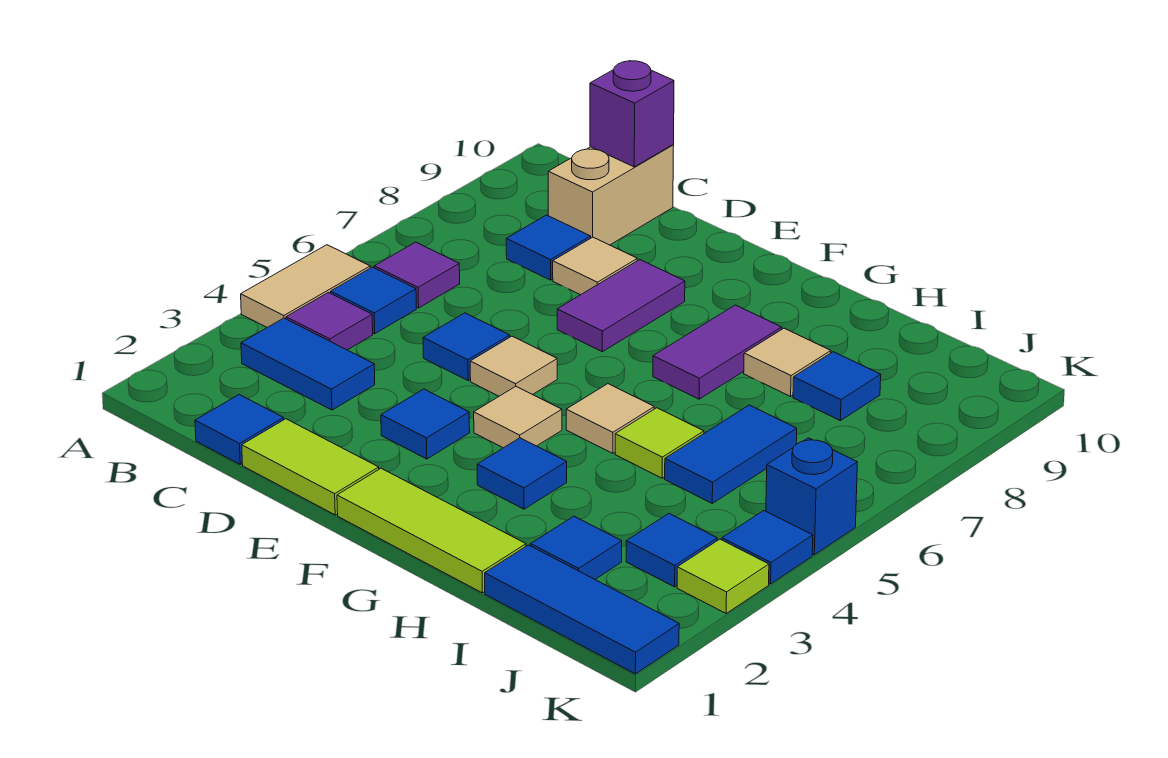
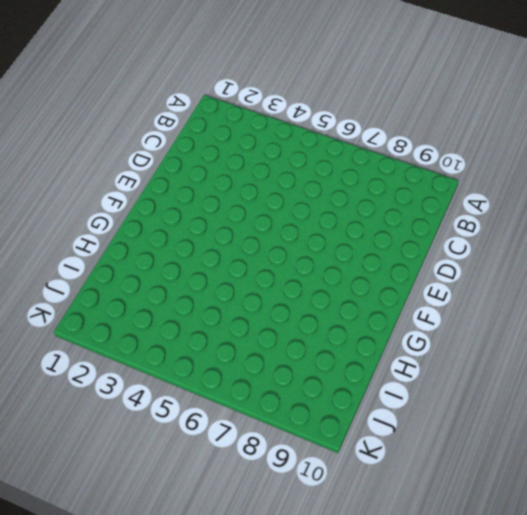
none -> tan tile A4:A5 level 1
none -> blue tile B3:C3 level 1
none -> purple tile B4 level 1
none -> blue tile B5 level 1

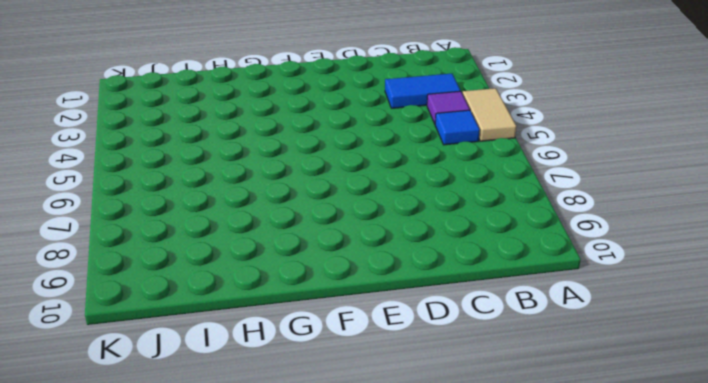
none -> purple tile B6 level 1
none -> blue tile C1 level 1
none -> blue tile C8 level 1
none -> tan brick C9:C10 level 1

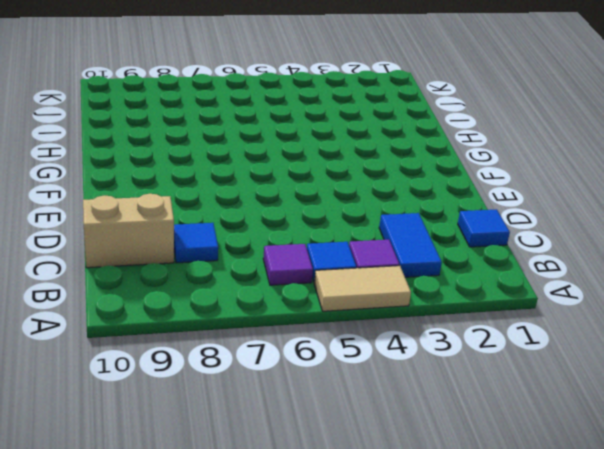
none -> lime tile D1:E1 level 1
none -> blue tile D5 level 1
none -> tan tile D8 level 1
none -> blue tile E3 level 1

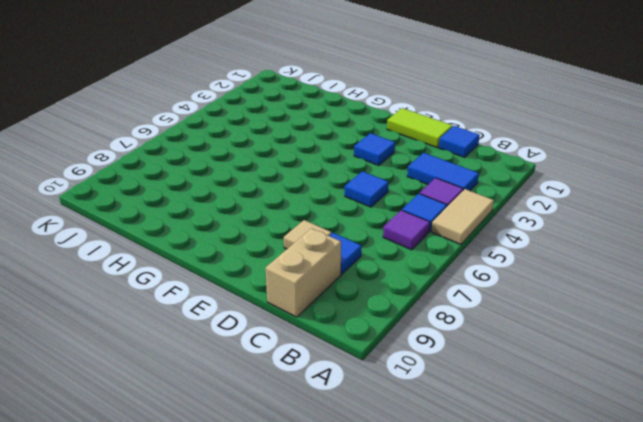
none -> tan tile E5 level 1
none -> purple tile E7:E8 level 1
none -> lime tile F1:H1 level 1
none -> tan tile F4 level 1

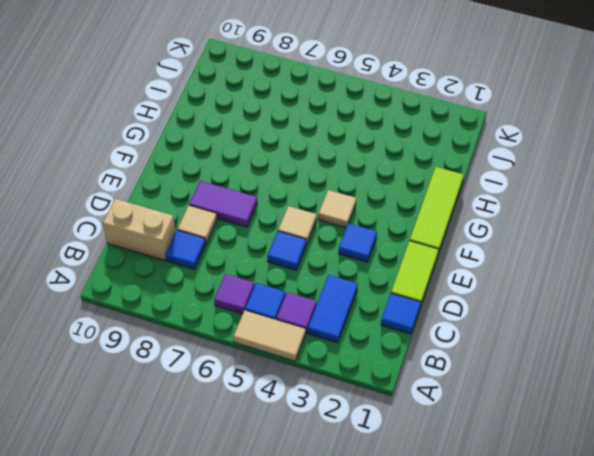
none -> blue tile G3 level 1
none -> tan tile G5 level 1
none -> purple tile G7:G8 level 1
none -> lime tile H5 level 1

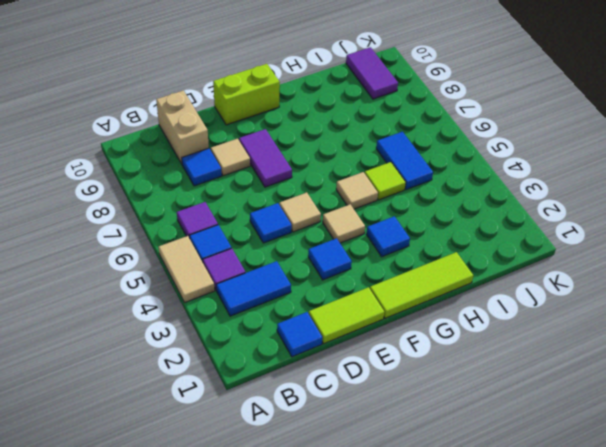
lime brick E10:F10 level 1 -> none
purple tile J9:J10 level 1 -> purple tile G7:G8 level 1
none -> tan tile H8 level 1
none -> blue tile I1:K1 level 1
none -> blue tile I2 level 1
none -> blue tile I8 level 1

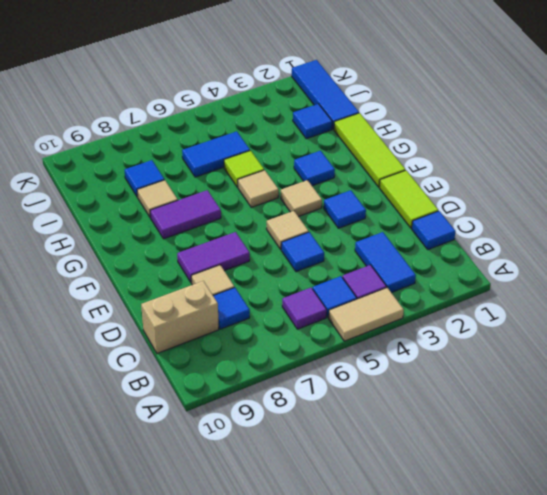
none -> blue tile J3 level 1
none -> lime tile K3 level 1
none -> blue tile K4 level 1
none -> blue brick K5 level 1

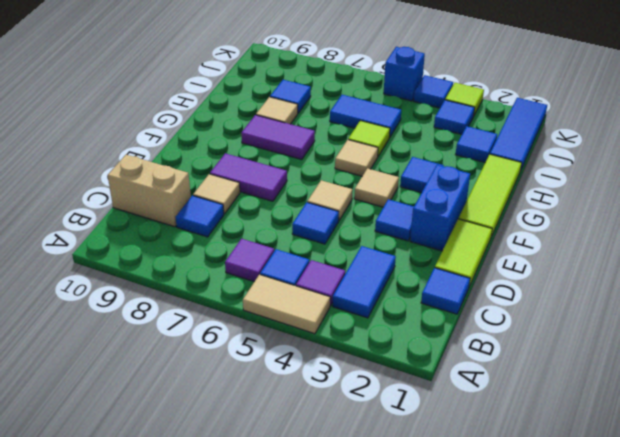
blue brick E2:F2 level 1 -> none
none -> purple brick C10 level 2

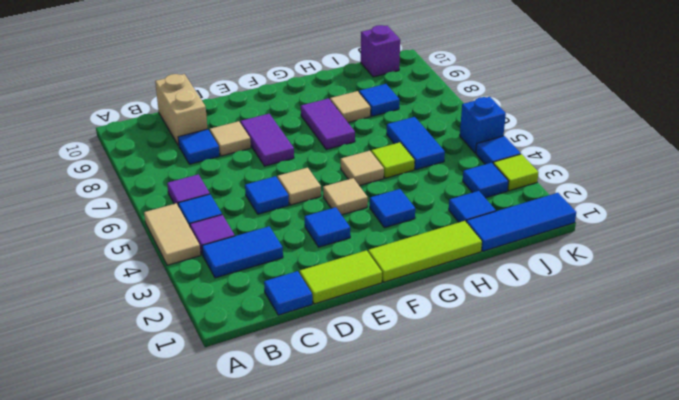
purple brick J10 level 1 -> purple brick C10 level 2

